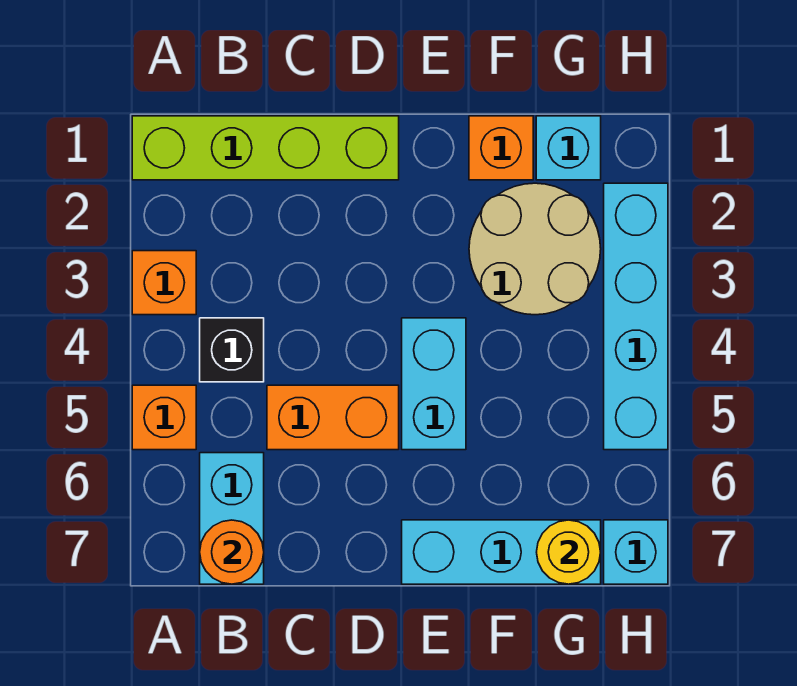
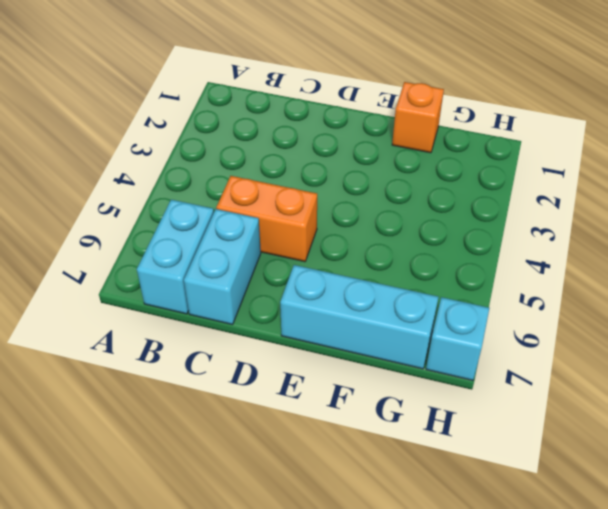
cyan brick C6:C7 level 1 -> cyan brick E4:E5 level 1
none -> lime brick A1:D1 level 1
none -> orange brick A3 level 1
none -> orange brick A5 level 1

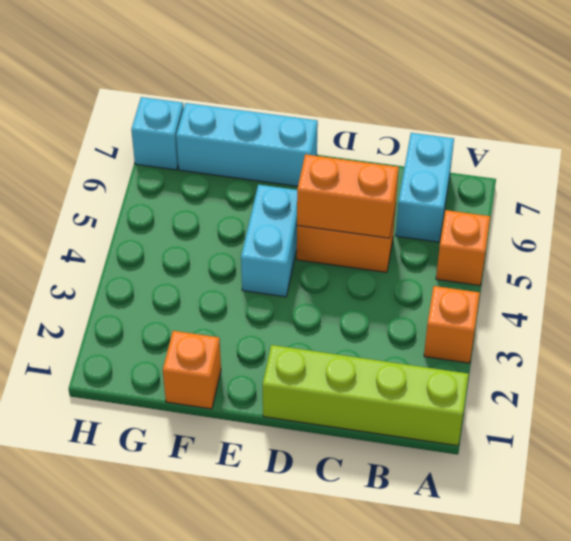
orange brick C5:D5 level 2 -> none
none -> black brick B4 level 1
none -> tan round brick F2:G3 level 1
none -> cyan brick G1 level 1

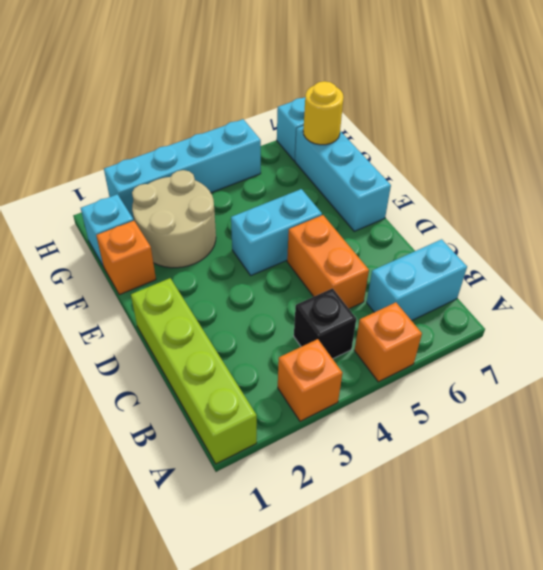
none -> orange round brick B7 level 2

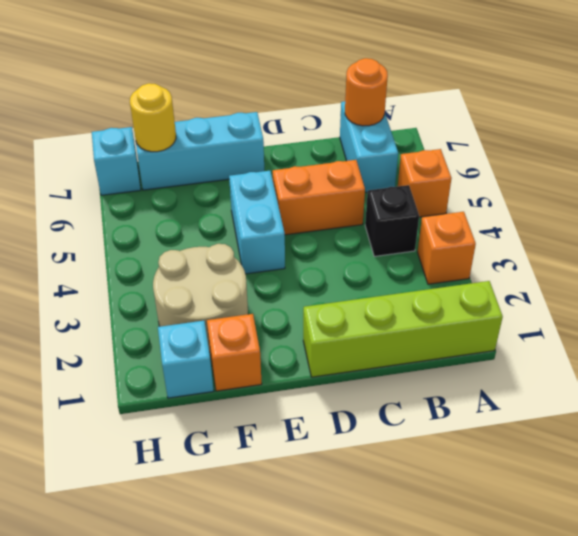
none -> cyan brick H2:H5 level 1

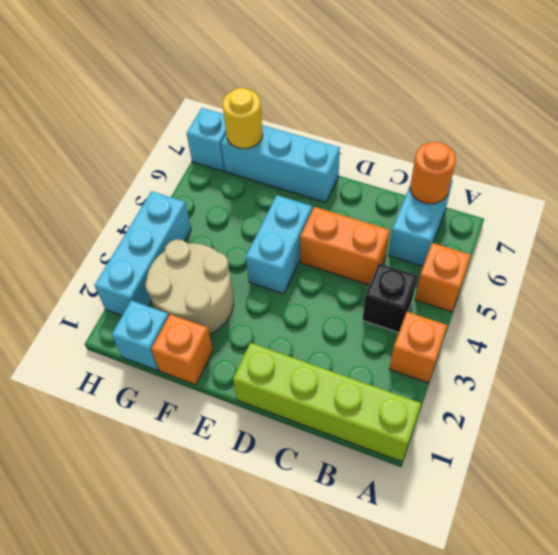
cyan brick H2:H4 level 1 -> cyan brick H2:H5 level 1

